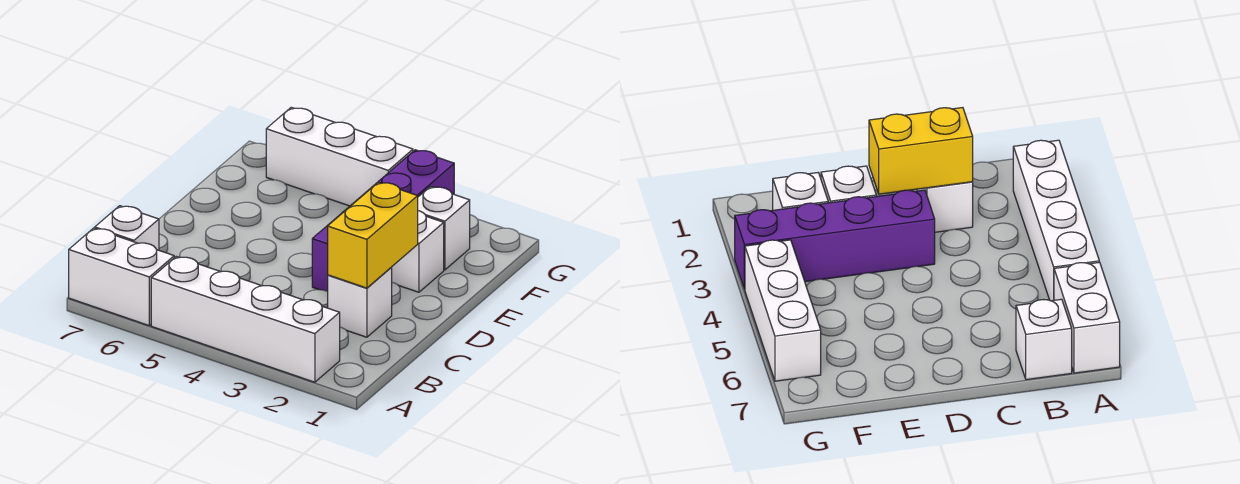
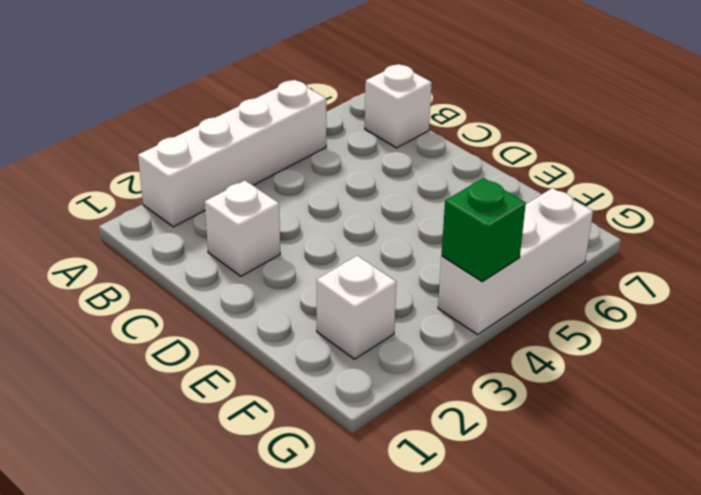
green brick G4 level 2 -> none
none -> white brick A6:A7 level 1
none -> purple brick D3:G3 level 1

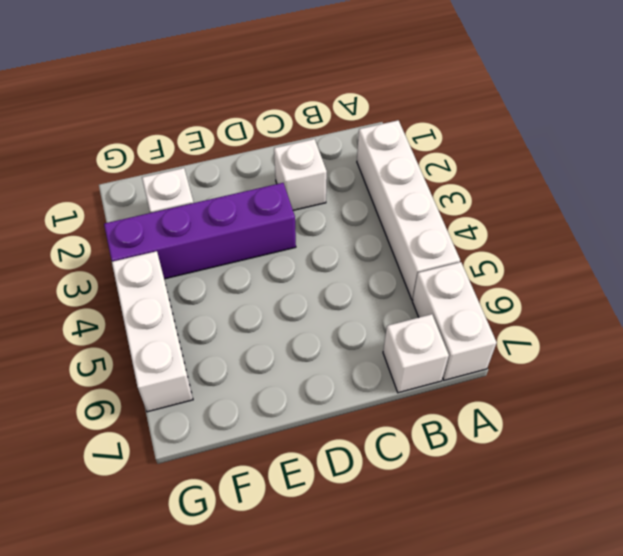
none -> white brick E2 level 1
none -> yellow brick C2:D2 level 2

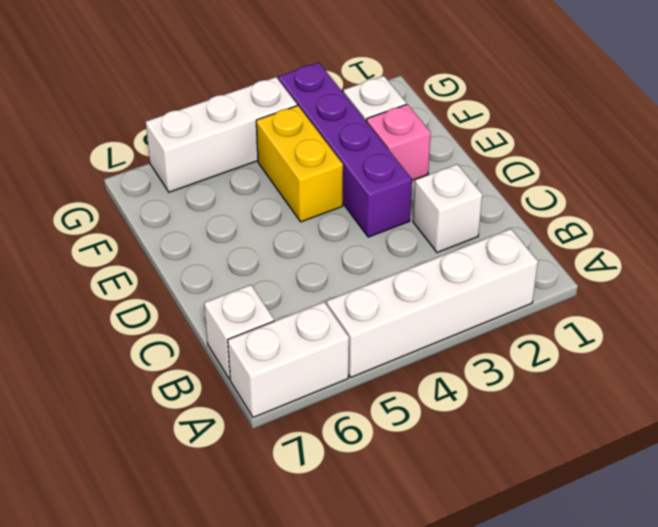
pink brick E2 level 1 -> white brick E2 level 1
yellow brick E4:F4 level 1 -> yellow brick C2:D2 level 2

